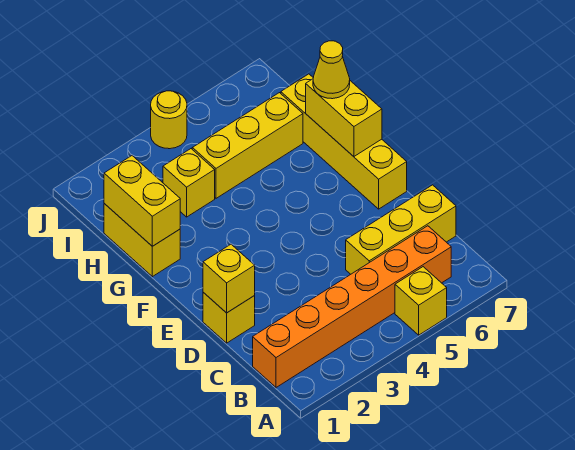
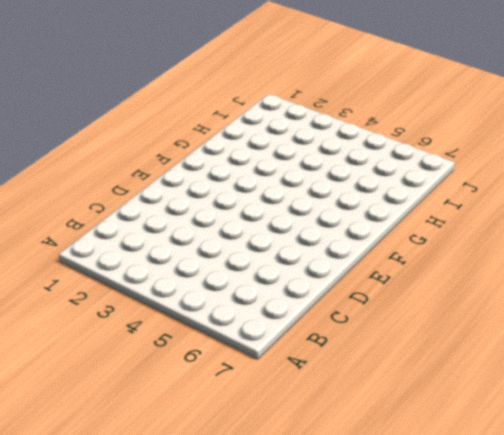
none -> yellow brick A5 level 1
none -> orange brick B1:B6 level 1
none -> yellow brick C5:C7 level 1

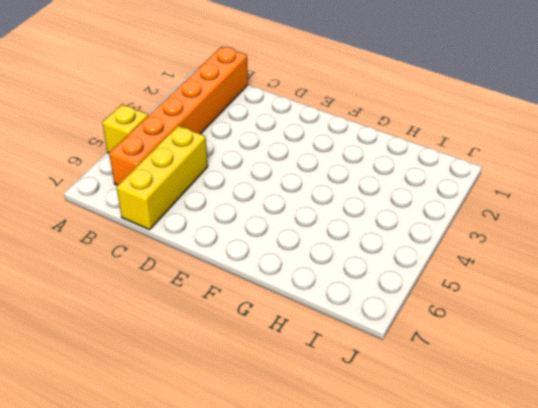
none -> yellow brick D1 level 1
none -> yellow brick E7:H7 level 1
none -> yellow brick G1:H1 level 1

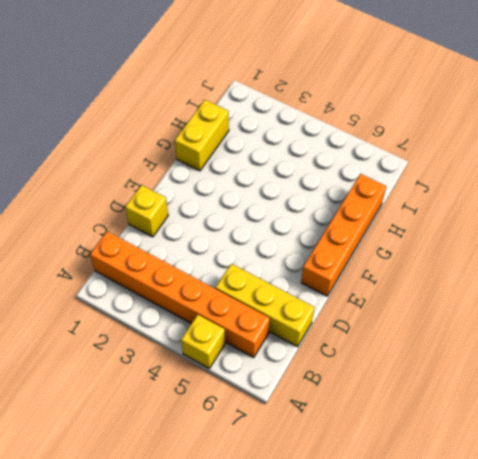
orange brick E7:H7 level 1 -> yellow brick E7:H7 level 1
none -> yellow brick H3 level 1
none -> yellow brick H4:H6 level 1
none -> yellow round brick J4 level 1

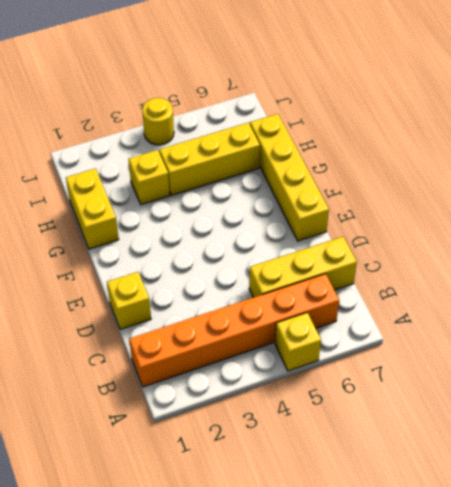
none -> yellow brick D1 level 2
none -> yellow brick F7:G7 level 2
none -> yellow brick G1:H1 level 2

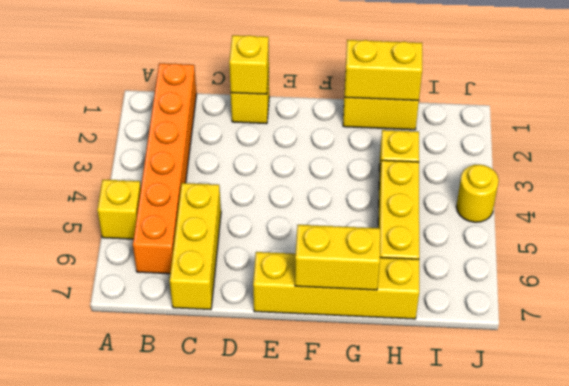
none -> yellow cone G7 level 3

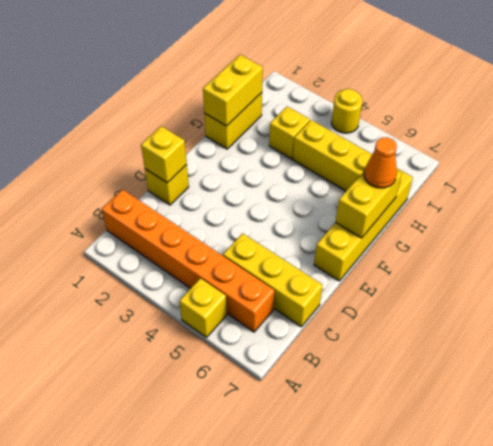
orange cone G7 level 3 -> yellow cone G7 level 3

